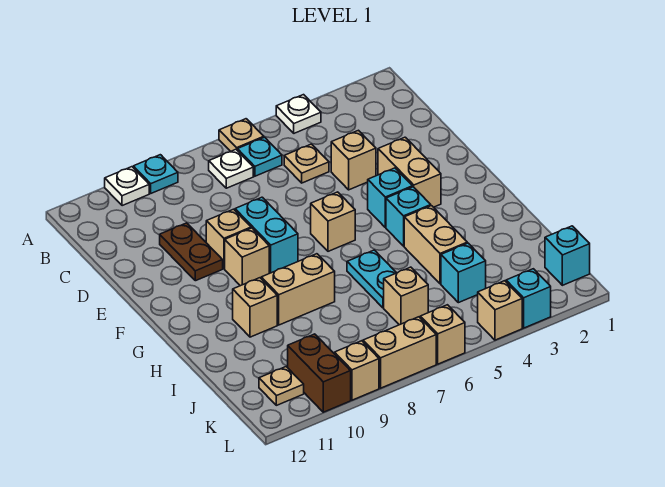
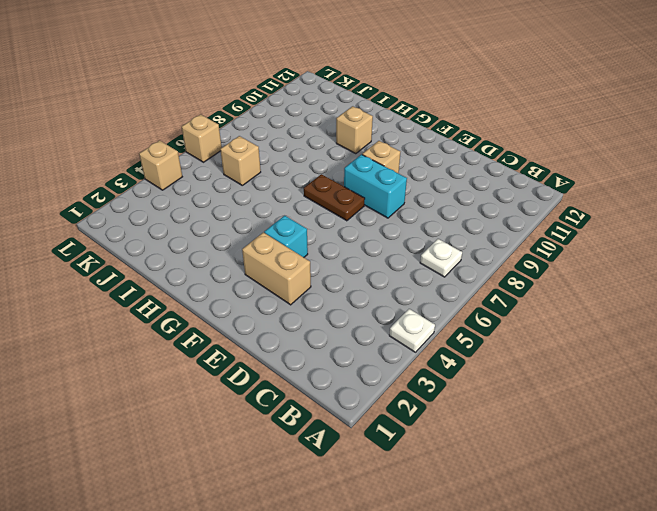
brown plate F7:G7 level 1 -> brown plate D10:E10 level 1
none -> tan plate A6 level 1
none -> cyan plate A9 level 1
none -> white plate A10 level 1
none -> cyan plate B6 level 1

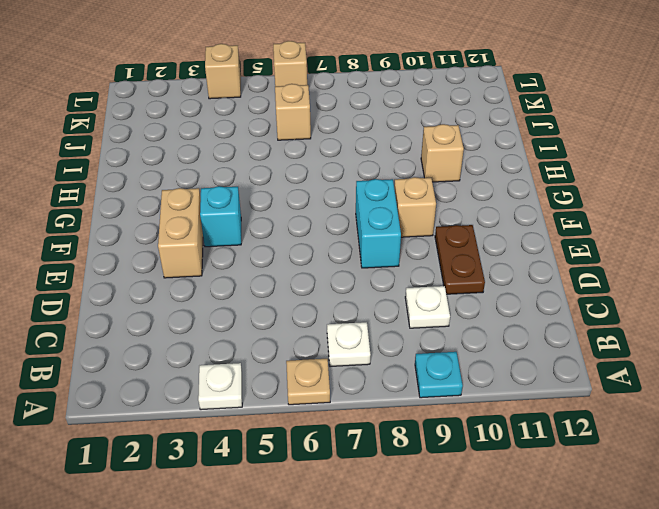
white plate C9 level 1 -> white plate A10 level 1
none -> cyan plate B6 level 1
none -> tan plate C5 level 1
none -> tan brick D4 level 1
none -> tan brick E9 level 1

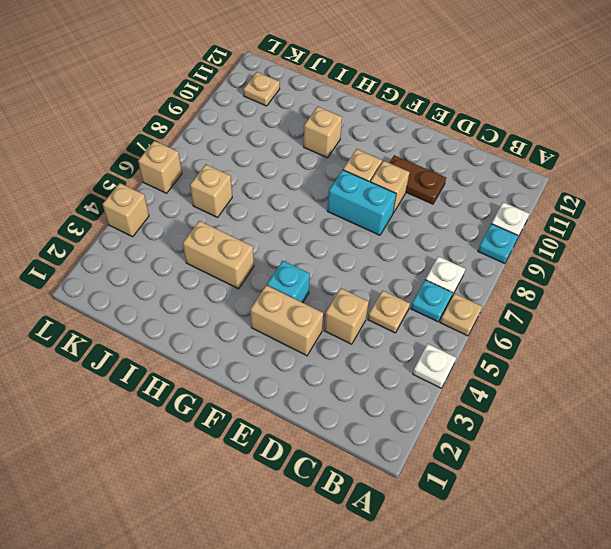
none -> tan brick F6 level 1
none -> cyan brick G4 level 1
none -> cyan plate H6:I6 level 1
none -> tan brick H8:H9 level 1

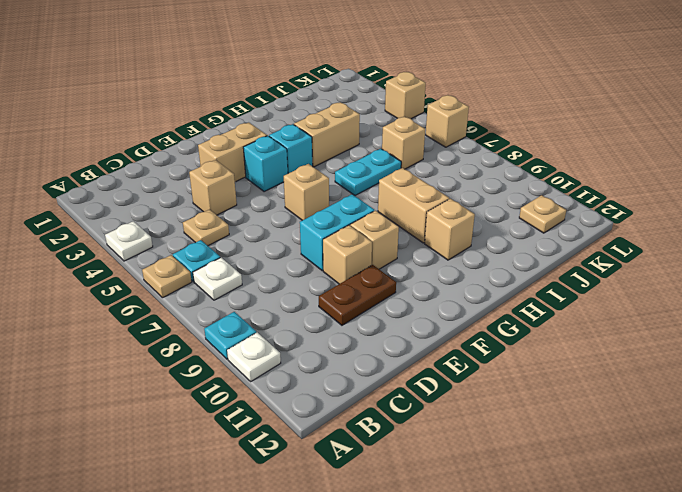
none -> cyan brick J4 level 1
none -> cyan brick K1 level 1
none -> brown brick K10:L10 level 1
none -> cyan brick L3 level 1

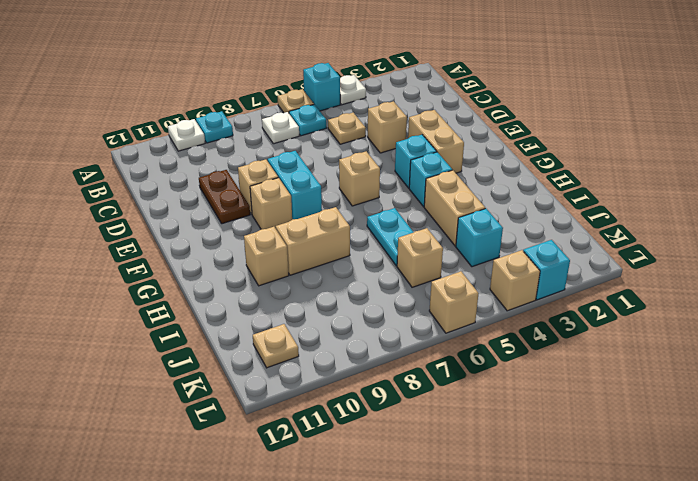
cyan brick A5 level 1 -> cyan brick K1 level 1
none -> brown brick K10:L10 level 1
none -> tan brick L7:L8 level 1
none -> tan brick L9 level 1

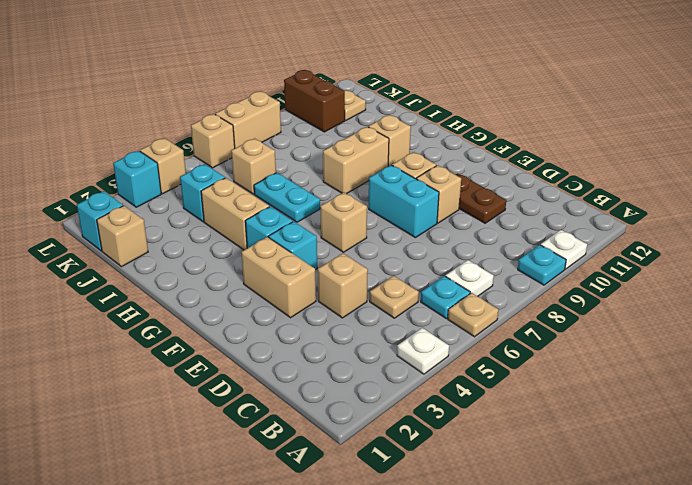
tan brick J1 level 1 -> tan brick L9 level 1

